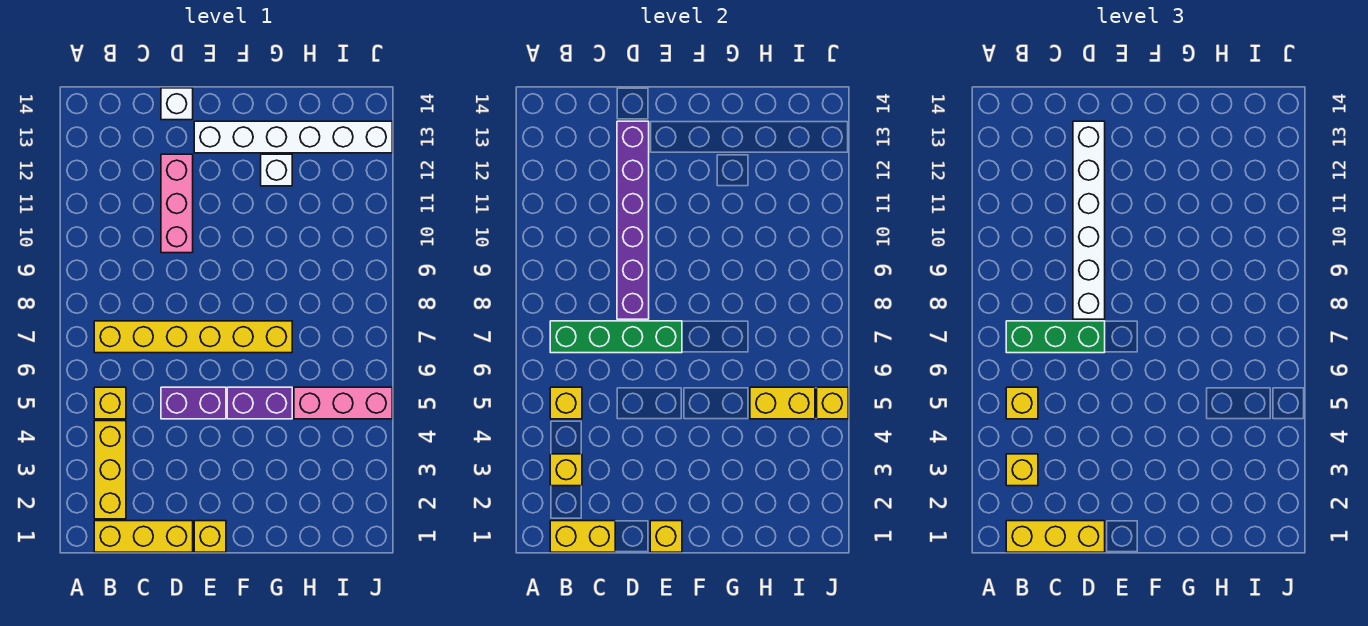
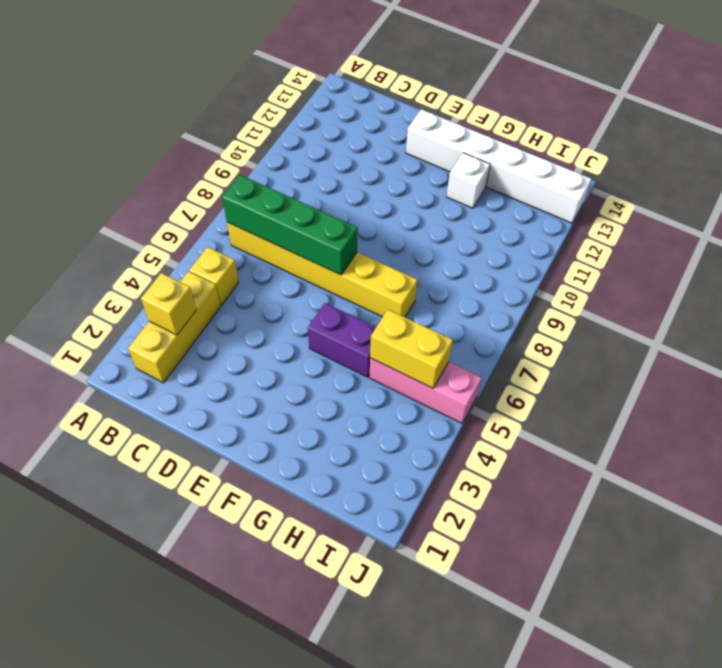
none -> yellow brick B1:D1 level 1
none -> purple brick D5:E5 level 1
none -> pink brick D10:D12 level 1

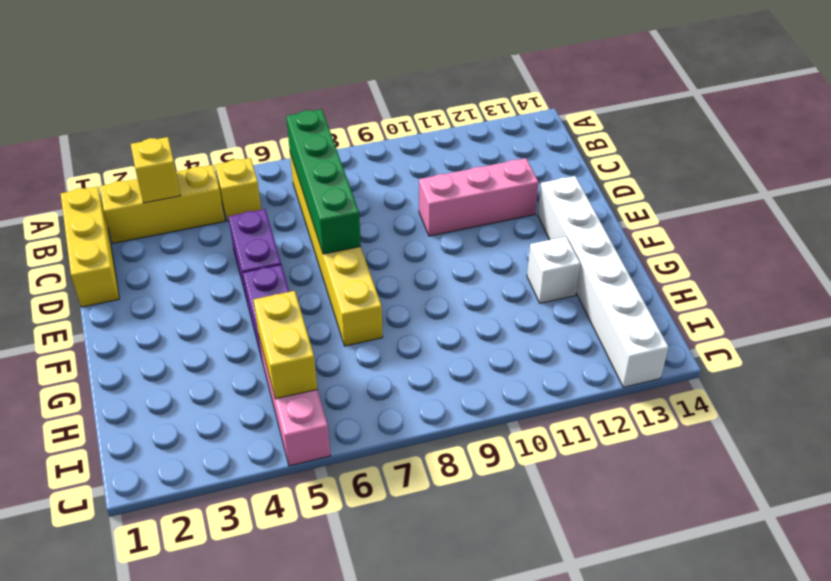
none -> white brick D14 level 1
none -> yellow brick E1 level 1
none -> yellow brick B1:C1 level 2

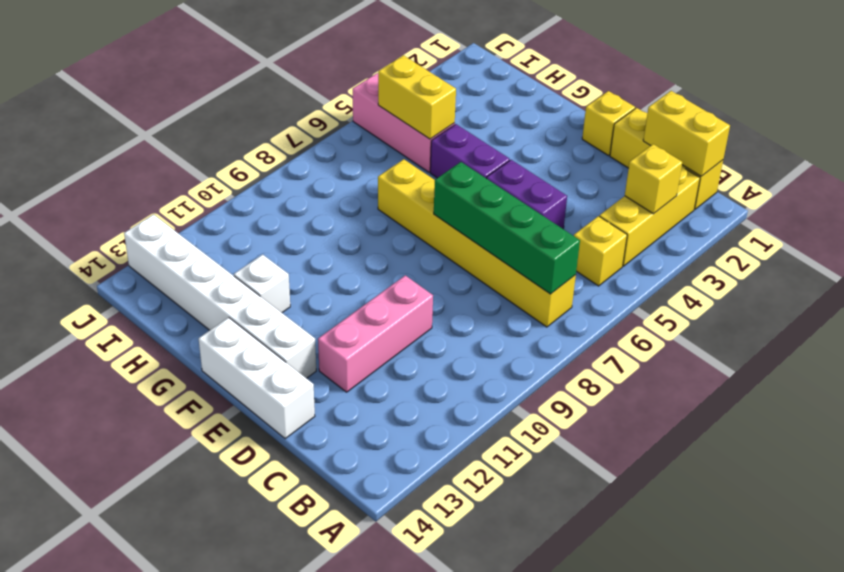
white brick D14:F14 level 1 -> white brick D14 level 1
none -> yellow brick B5 level 2
none -> purple brick D8:D13 level 2
none -> yellow brick E1 level 2

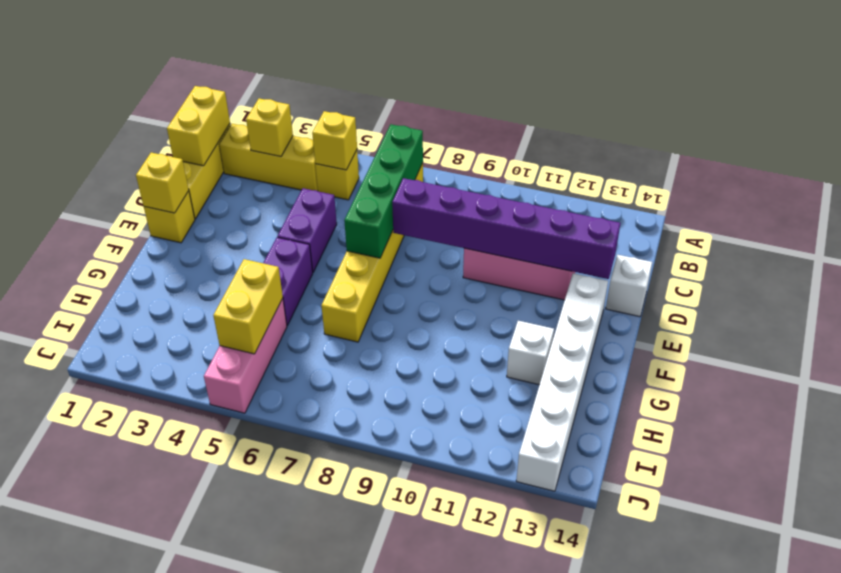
none -> yellow brick J5 level 2
none -> yellow brick B1:D1 level 3
none -> yellow brick B3 level 3

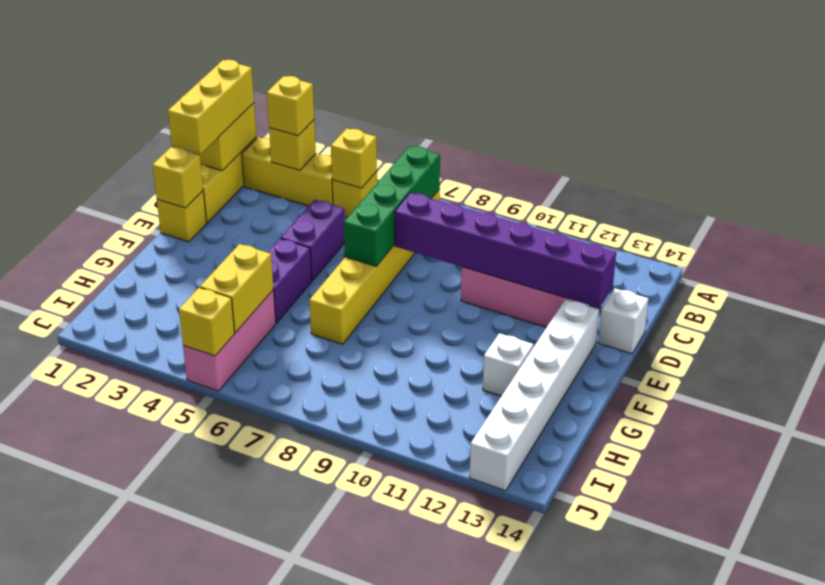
none -> yellow brick B5 level 3
none -> green brick B7:D7 level 3
none -> white brick D8:D13 level 3

